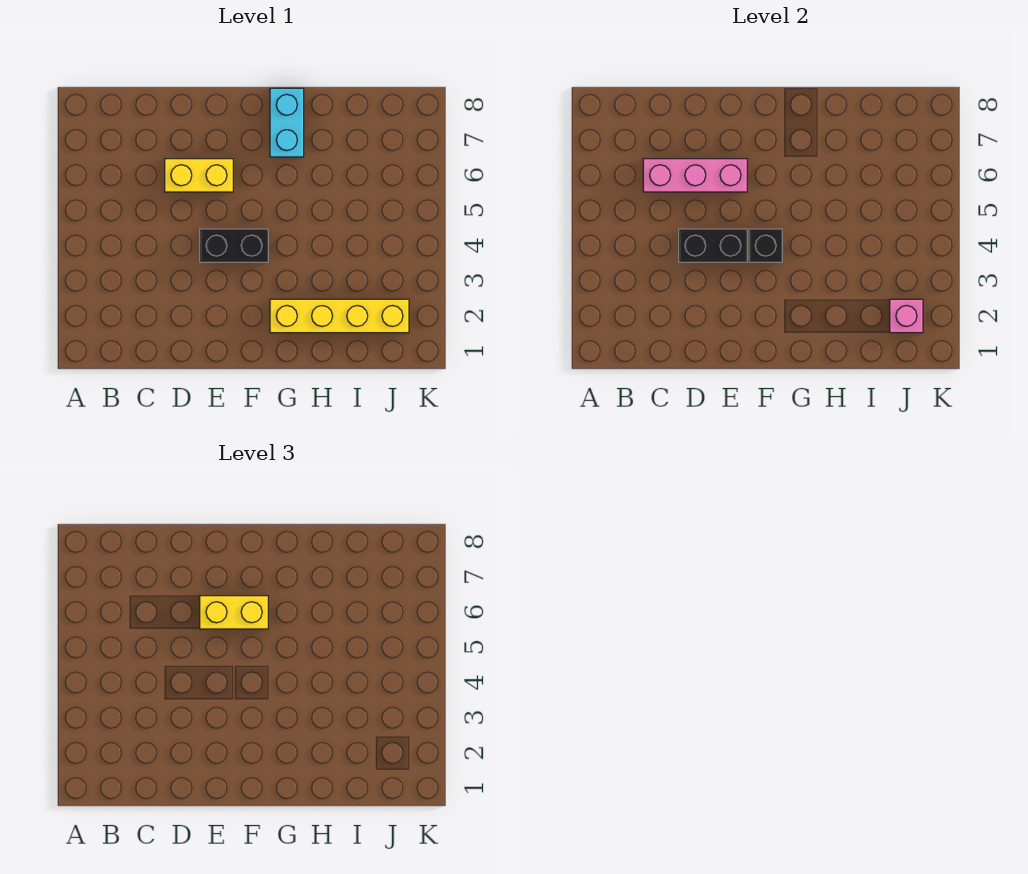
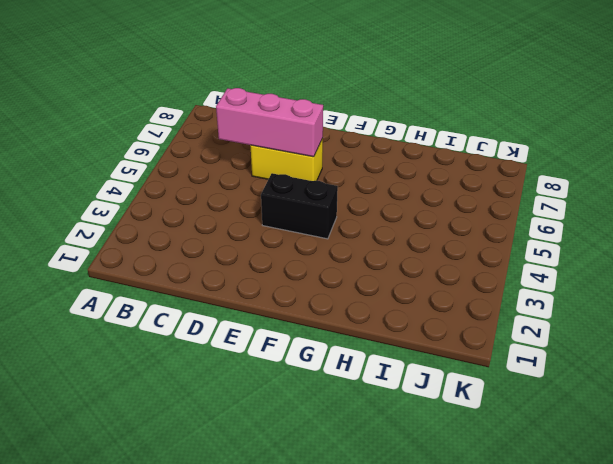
none -> yellow brick G2:J2 level 1
none -> cyan brick G7:G8 level 1

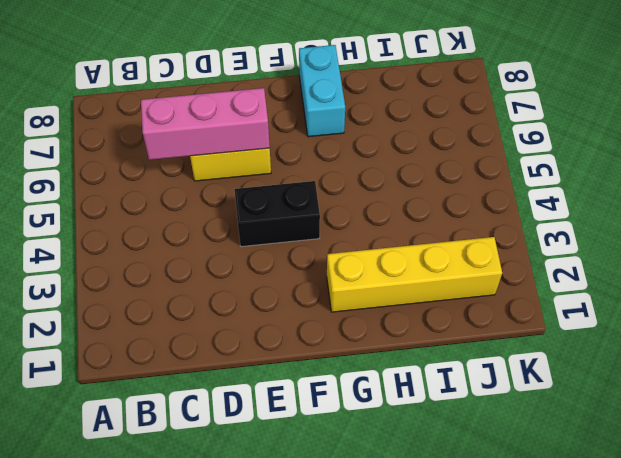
none -> black brick D4:E4 level 2
none -> black brick F4 level 2

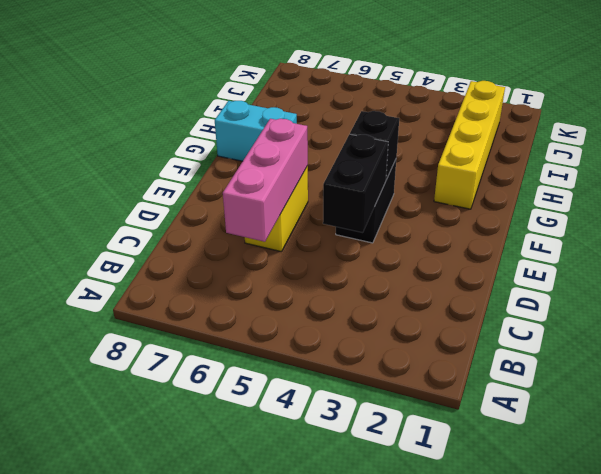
none -> pink brick J2 level 2
none -> yellow brick E6:F6 level 3

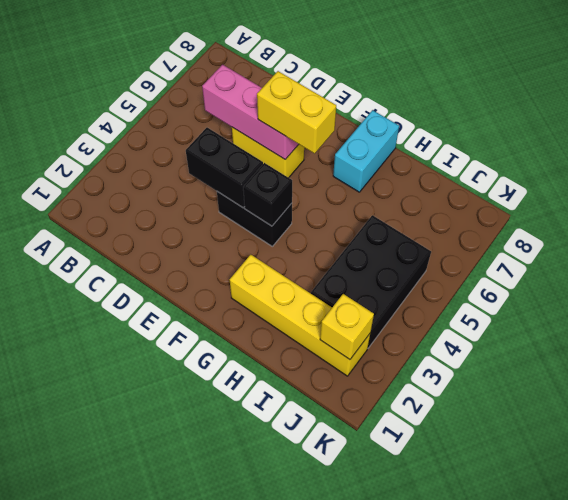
black brick I3:J5 level 1 -> none
yellow brick J2 level 2 -> pink brick J2 level 2

